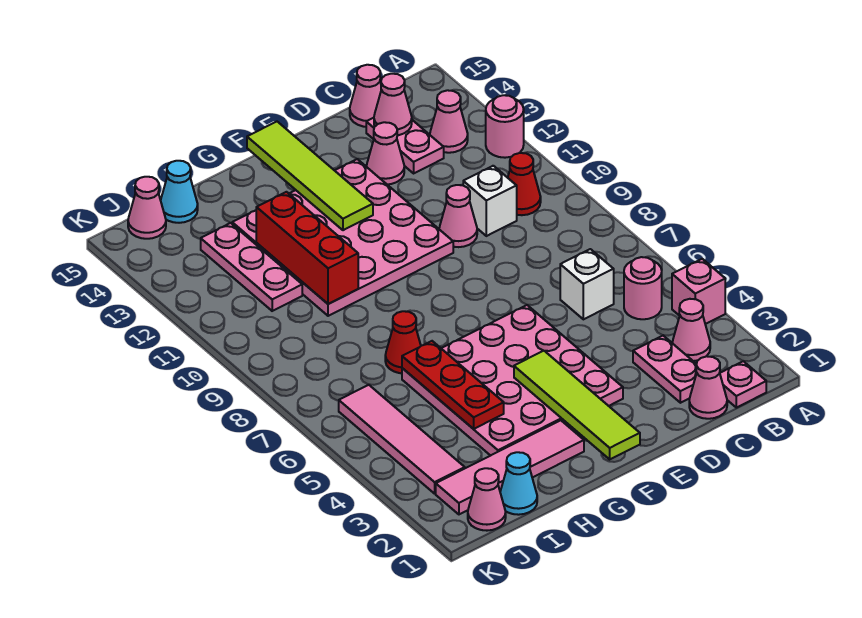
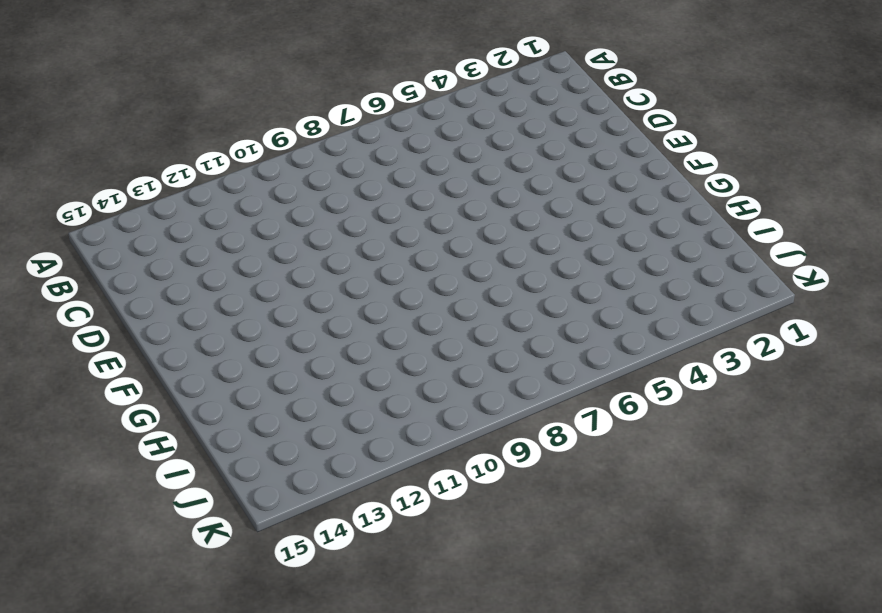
none -> pink brick A4 level 1
none -> pink round brick A12 level 1
none -> pink plate B1 level 1
none -> pink cone B3 level 1

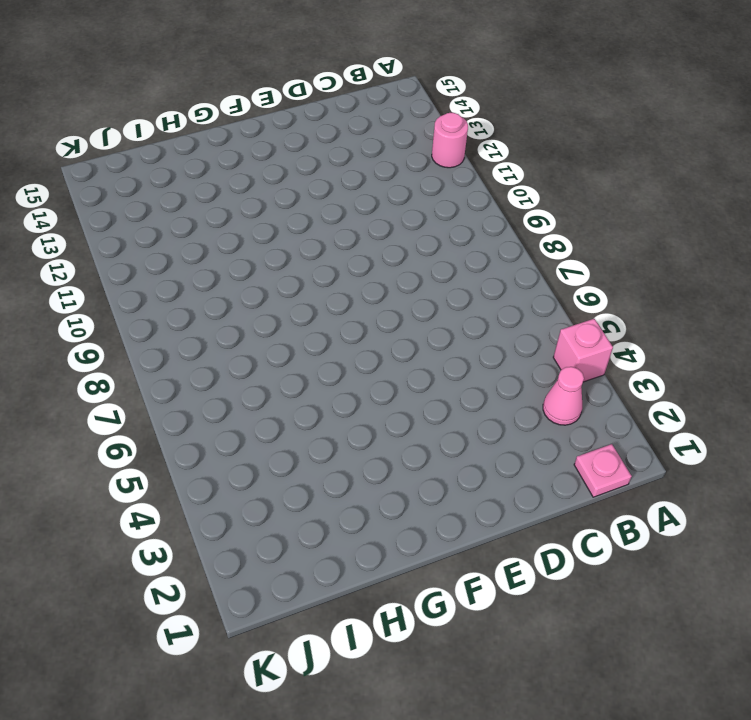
none -> pink round brick B5 level 1
none -> red cone B10 level 1
none -> pink cone B13 level 1
none -> pink cone C1 level 1

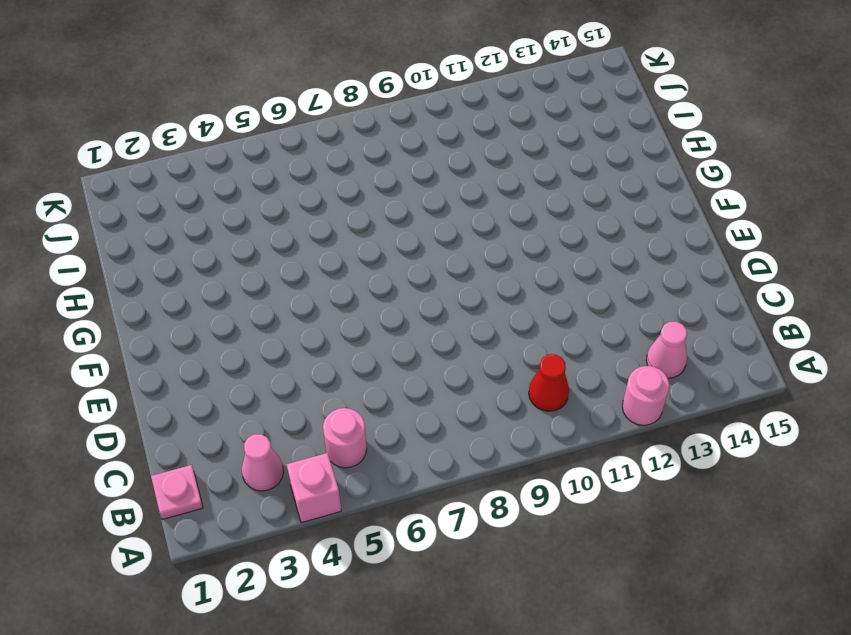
none -> pink cone C1 level 1
none -> pink plate C2:C3 level 1
none -> white brick C6 level 1
none -> white brick C10 level 1

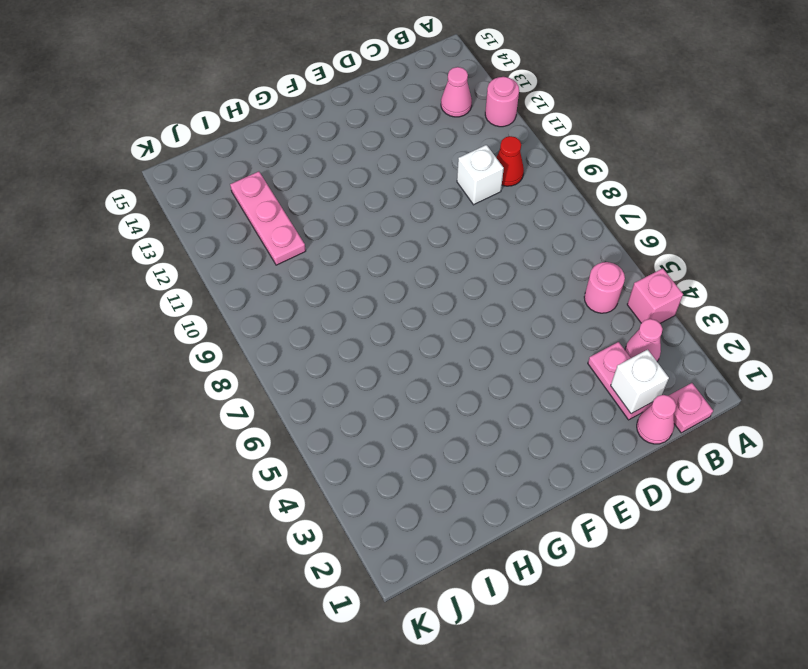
white brick C2 level 2 -> white brick C6 level 1
none -> pink plate C13:C14 level 1
none -> pink cone C15 level 1
none -> pink cone D10 level 1
none -> pink cone D13 level 1

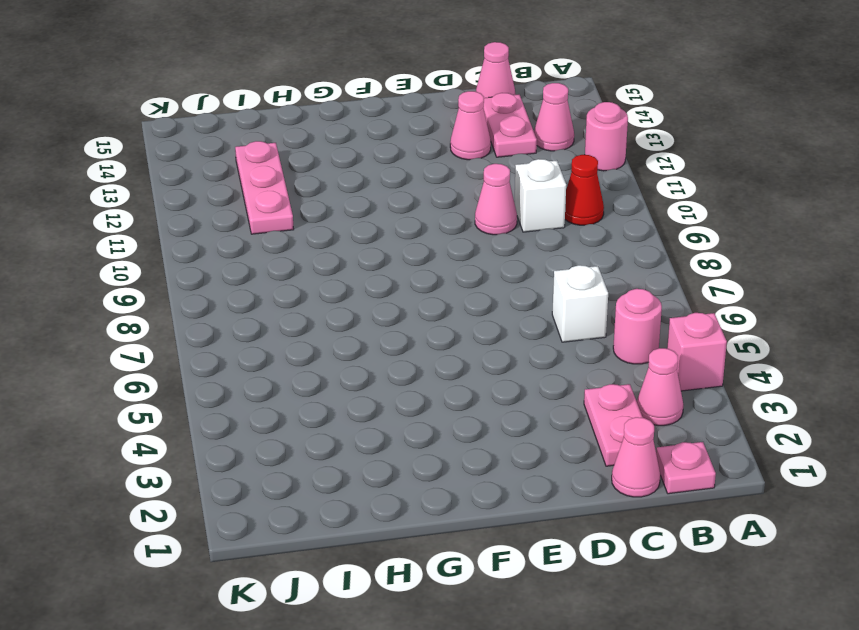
none -> pink plate E3:H6 level 1
none -> pink plate E10:H13 level 1
none -> pink tile G2:J2 level 1
none -> red cone H7 level 1

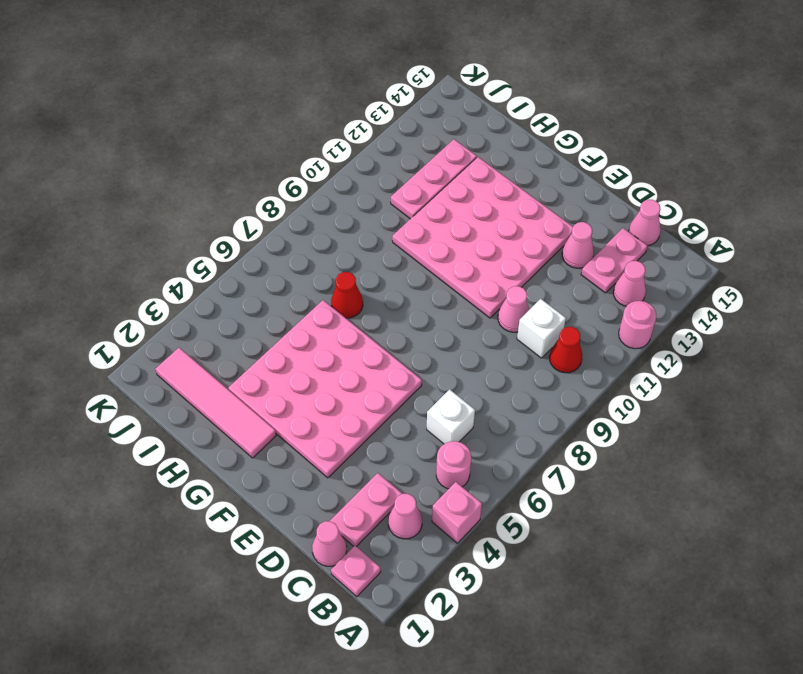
none -> cyan cone I1 level 1
none -> cyan cone I15 level 1
none -> pink cone J1 level 1
none -> pink tile J3:J6 level 1

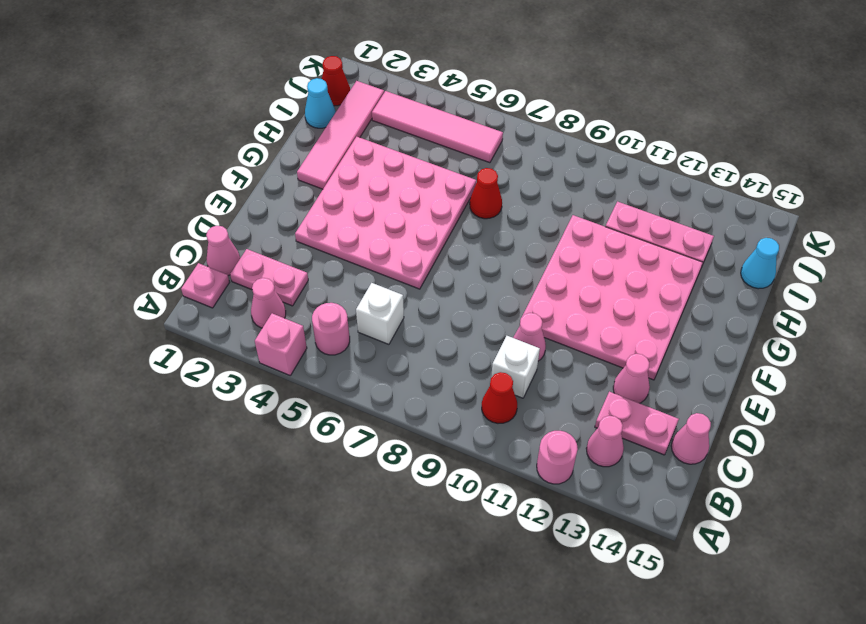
red cone J1 level 1 -> pink cone J1 level 1
none -> pink cone J15 level 1
none -> pink cone C14 level 2
none -> lime tile F1:F4 level 2
none -> lime tile F12:F15 level 2

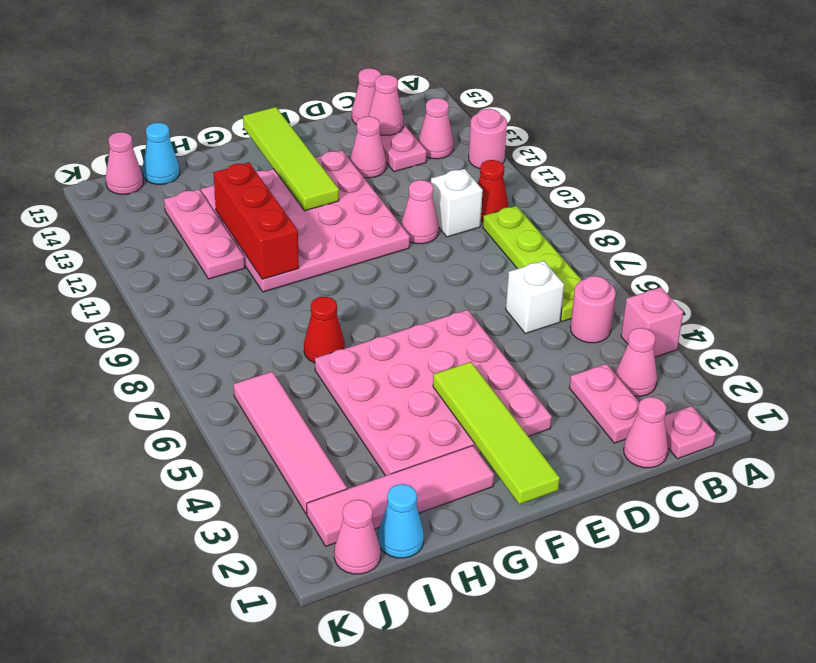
lime plate B6:B9 level 1 -> none
none -> red plate H4:H6 level 2

